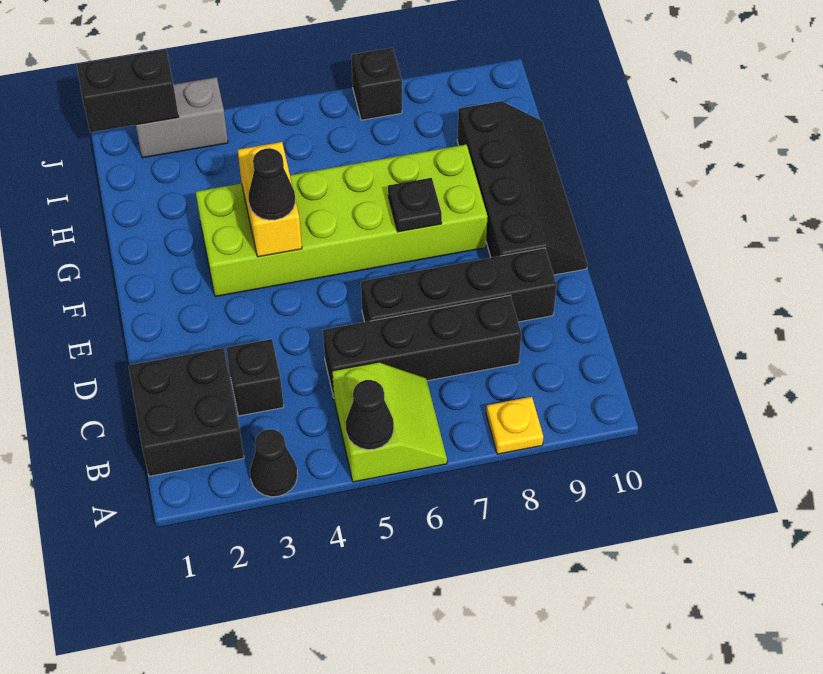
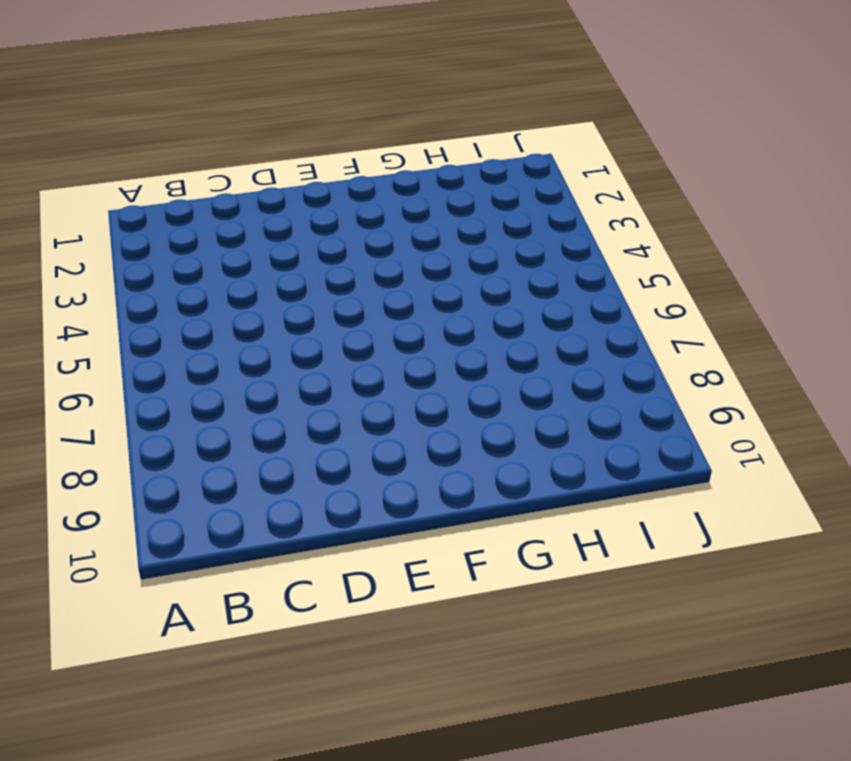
none -> black cone A3 level 1
none -> lime slope A5:B6 level 1 top 5
none -> yellow plate A8 level 1

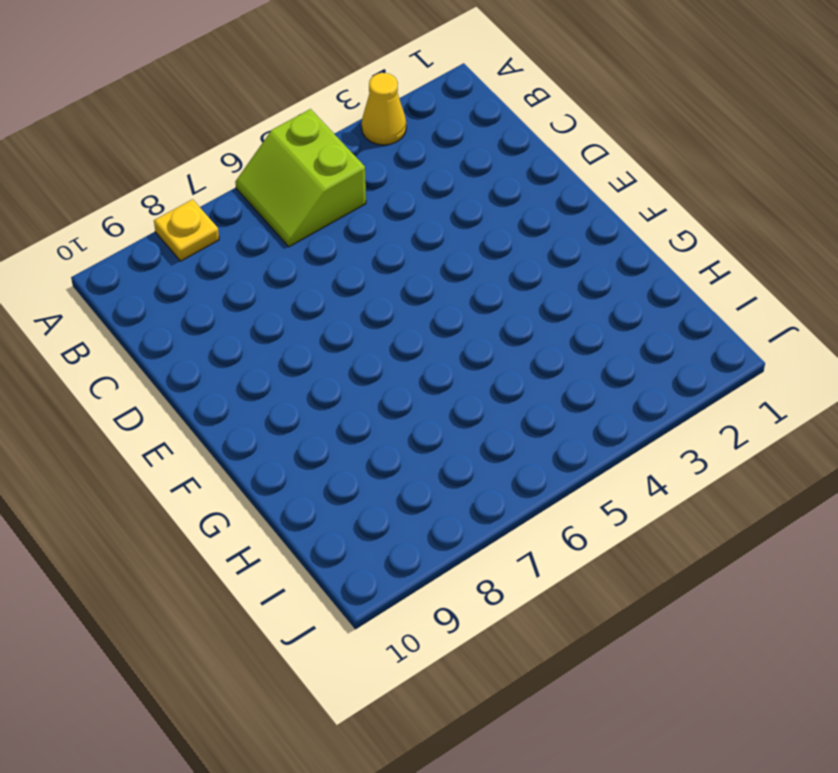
yellow cone A3 level 1 -> black cone A3 level 1
none -> black brick B1:C2 level 1
none -> black brick C3 level 1
none -> black brick C5:C8 level 1

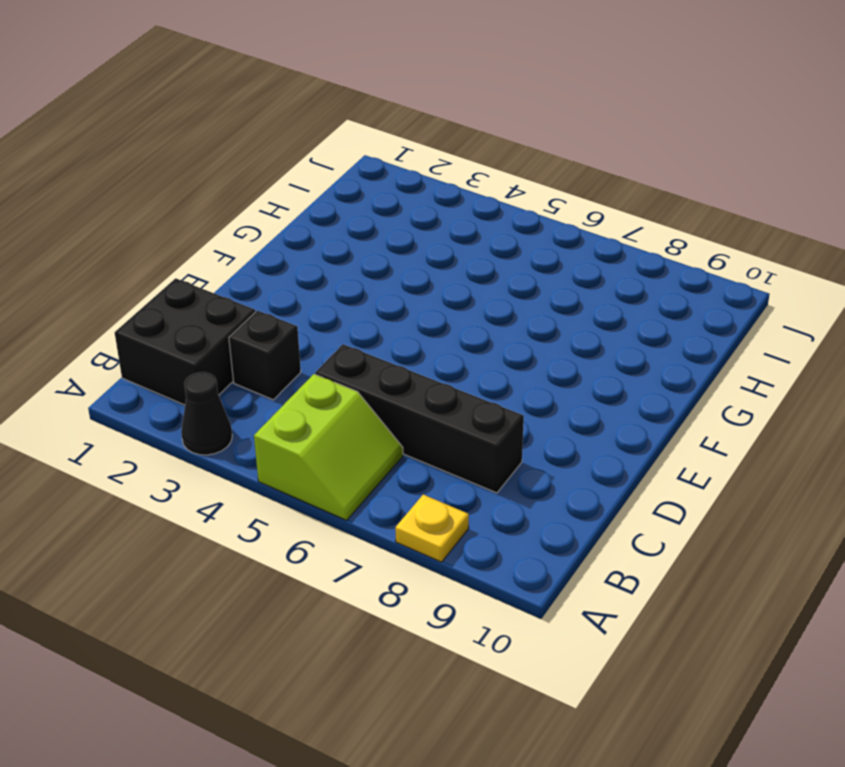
none -> black brick D6:D9 level 1
none -> black slope E9:H10 level 1 top 9
none -> lime brick F3:G8 level 1

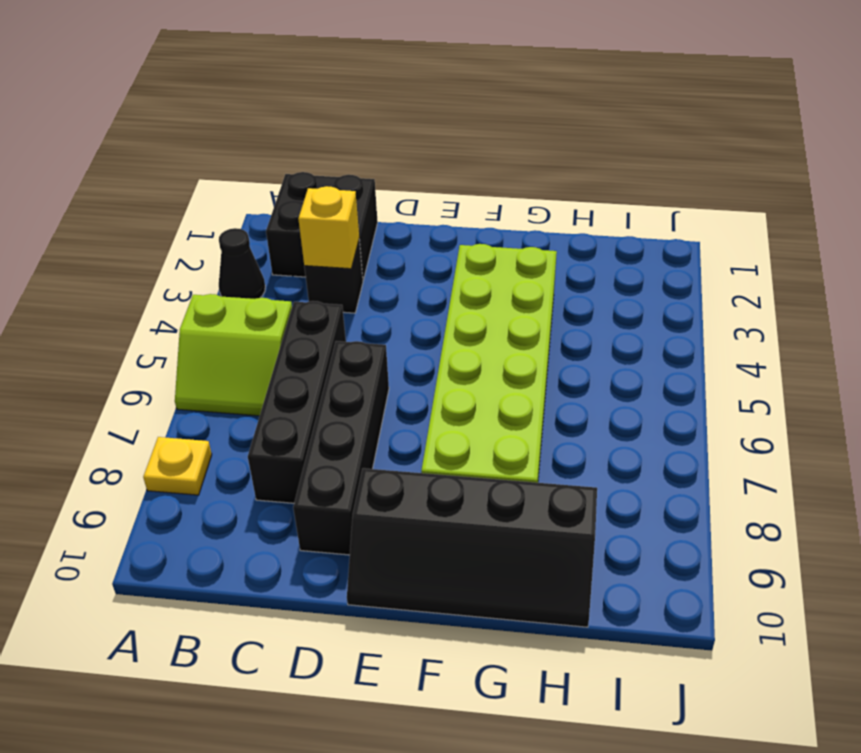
yellow brick C3 level 2 -> none
none -> grey brick J2:J3 level 1
none -> black brick J7 level 1
none -> black cone A5 level 2

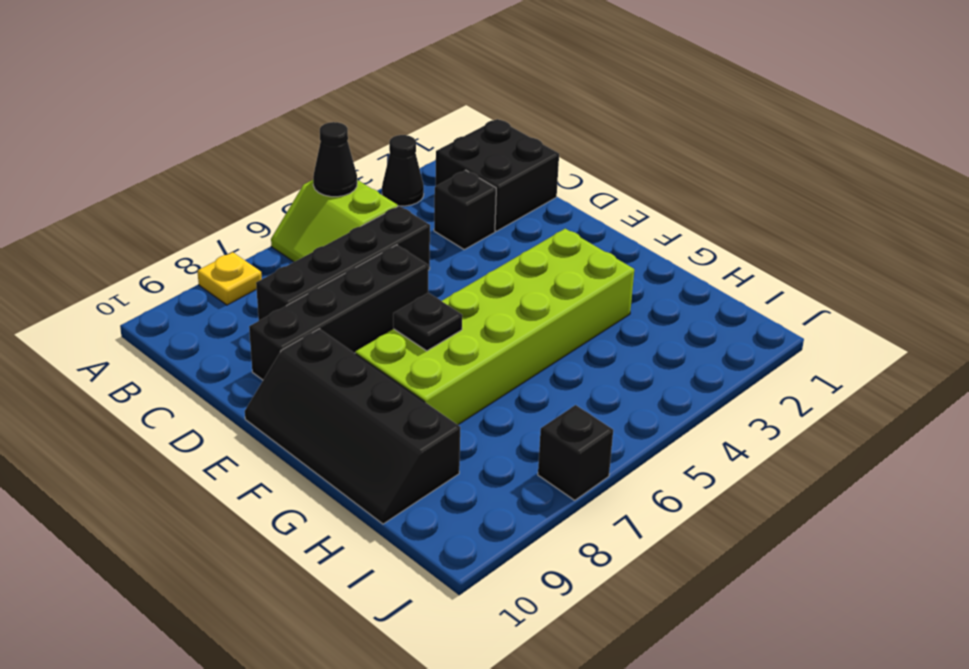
none -> grey brick J2:J3 level 1
none -> yellow brick F4:G4 level 2
none -> black brick J1:J2 level 2

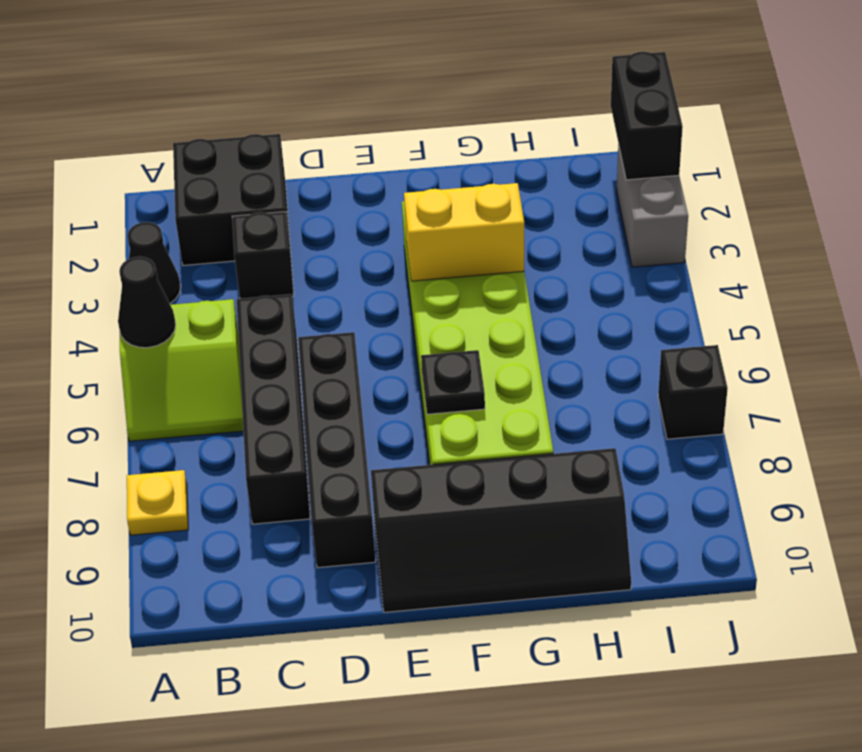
none -> black cone F4 level 3

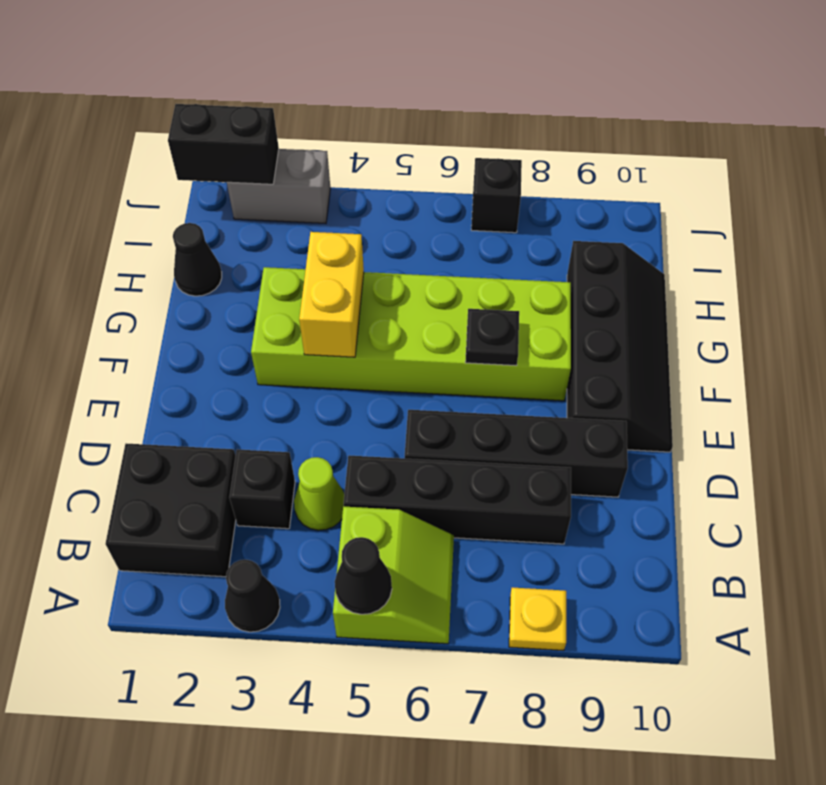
lime cone C4 level 1 -> none
black cone H1 level 1 -> black cone F4 level 3

